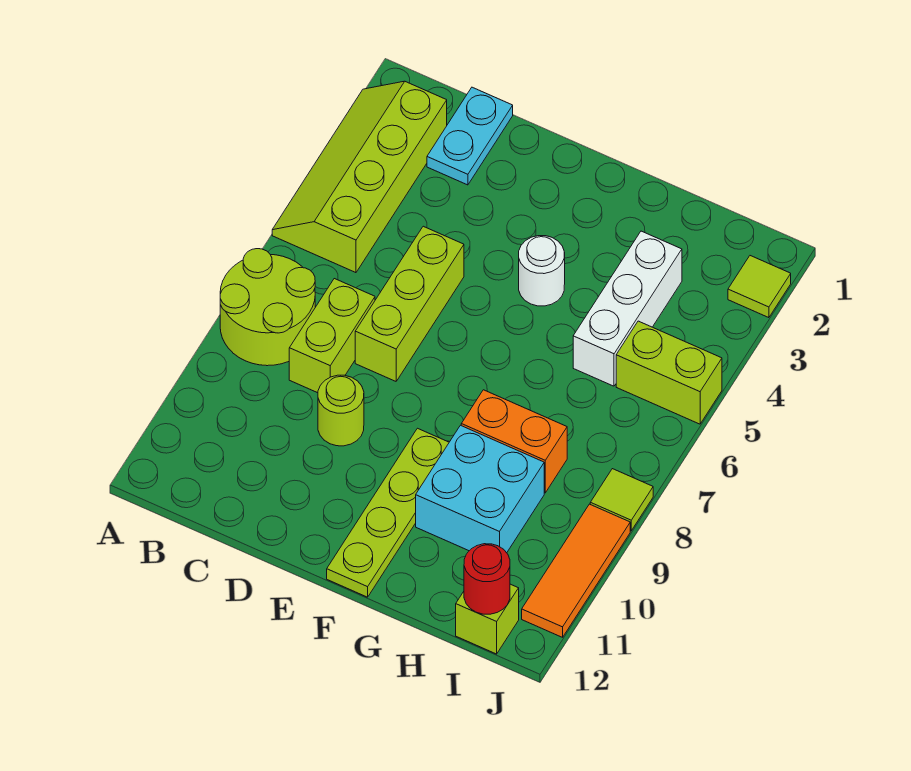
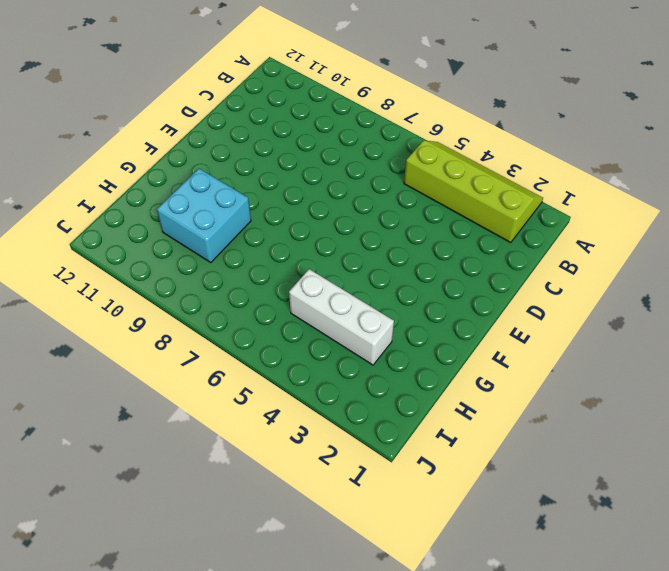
none -> lime round brick A7:B8 level 1
none -> cyan plate C1:C2 level 1
none -> lime brick C7:C8 level 1

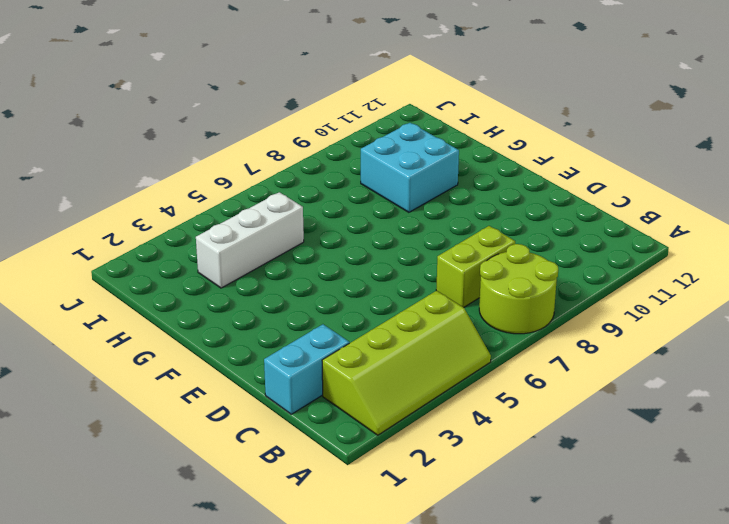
cyan brick C1:C2 level 1 -> cyan plate C1:C2 level 1
none -> lime brick D5:D7 level 1
none -> lime round brick D9 level 1
none -> white round brick F4 level 1

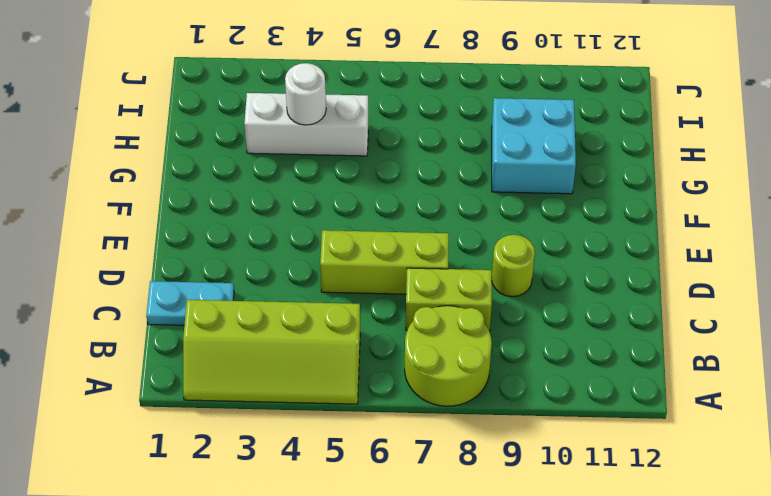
white round brick H4 level 2 -> white round brick F4 level 1
none -> lime plate F9:F12 level 1
none -> orange brick G8:H8 level 1
none -> lime brick I5:J5 level 1

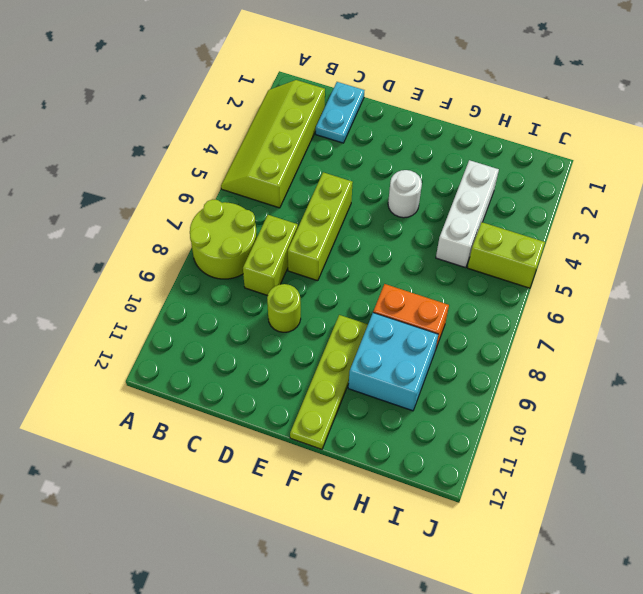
none -> lime brick I12 level 1
none -> lime tile J2 level 1
none -> lime tile J8 level 1

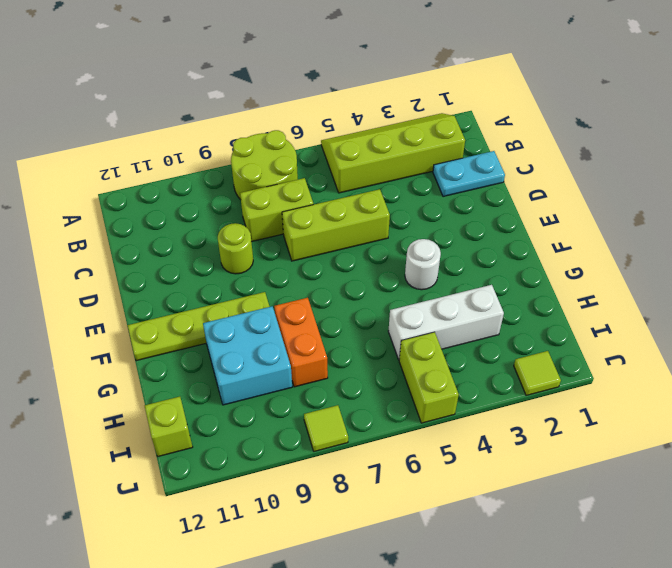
none -> orange tile J9:J11 level 1
none -> red round brick I12 level 2

